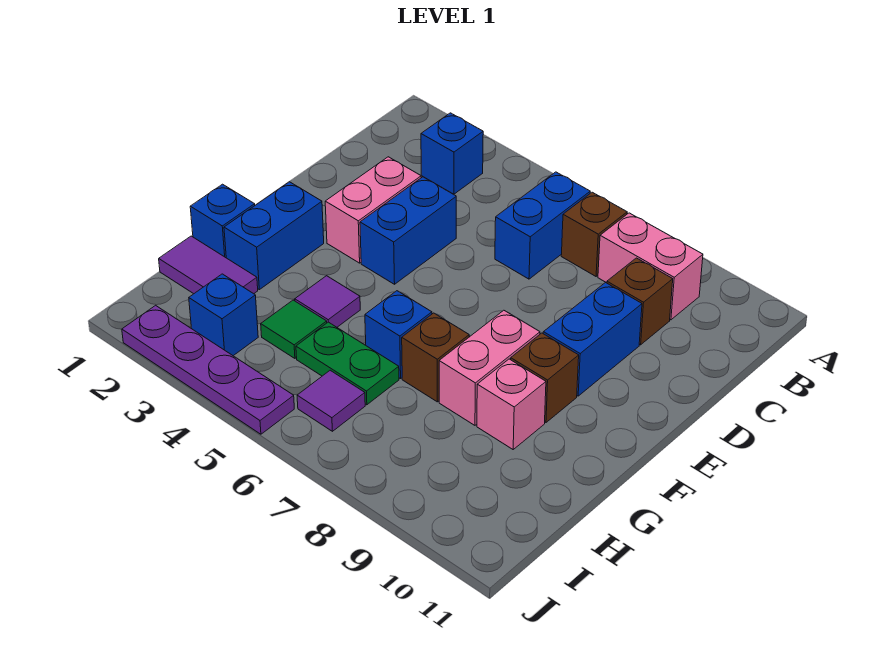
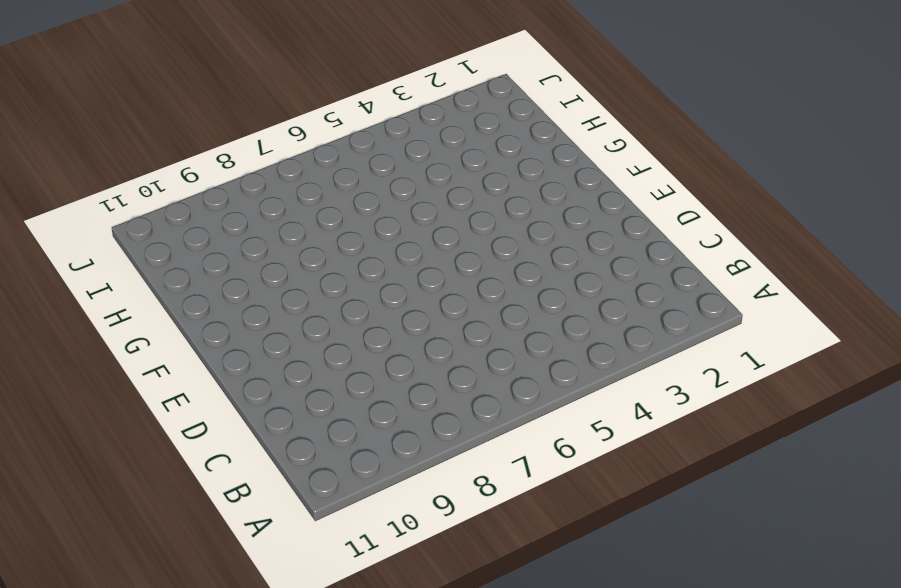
none -> blue brick B3 level 1
none -> blue brick B6:C6 level 1
none -> brown brick B7 level 1

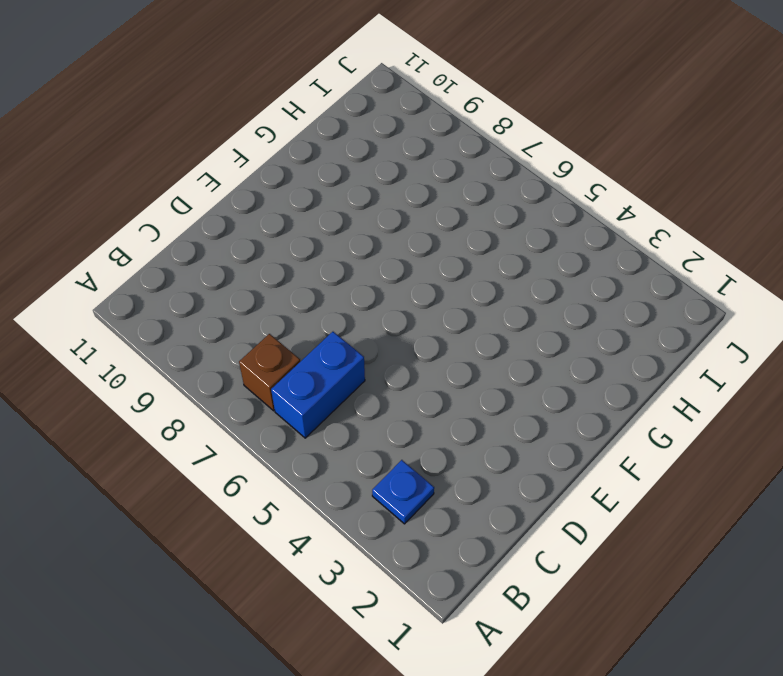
blue plate B3 level 1 -> blue brick B3 level 1
none -> pink brick B8:B9 level 1
none -> brown brick C9 level 1
none -> pink brick D3:E3 level 1

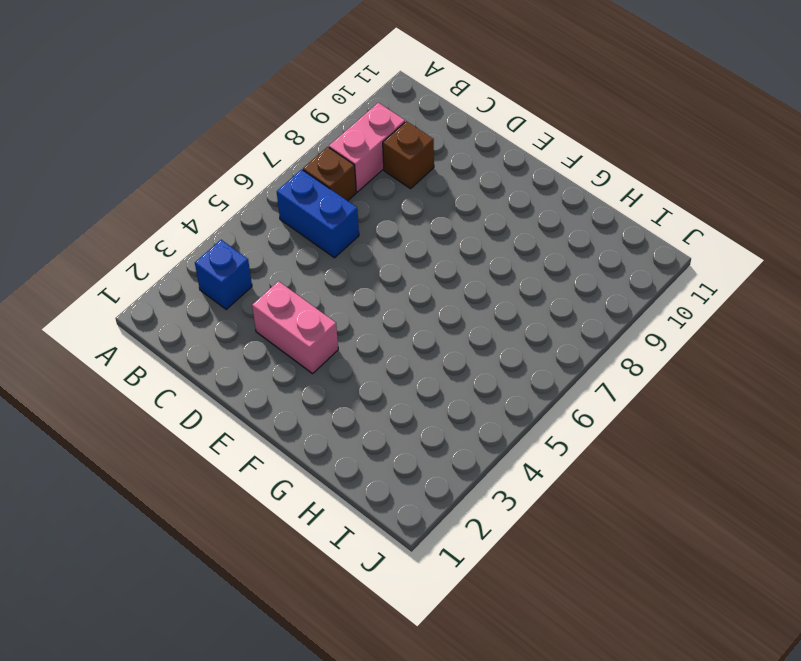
none -> blue brick D4:E4 level 1
none -> blue brick D9:E9 level 1
none -> blue brick F2:G2 level 1

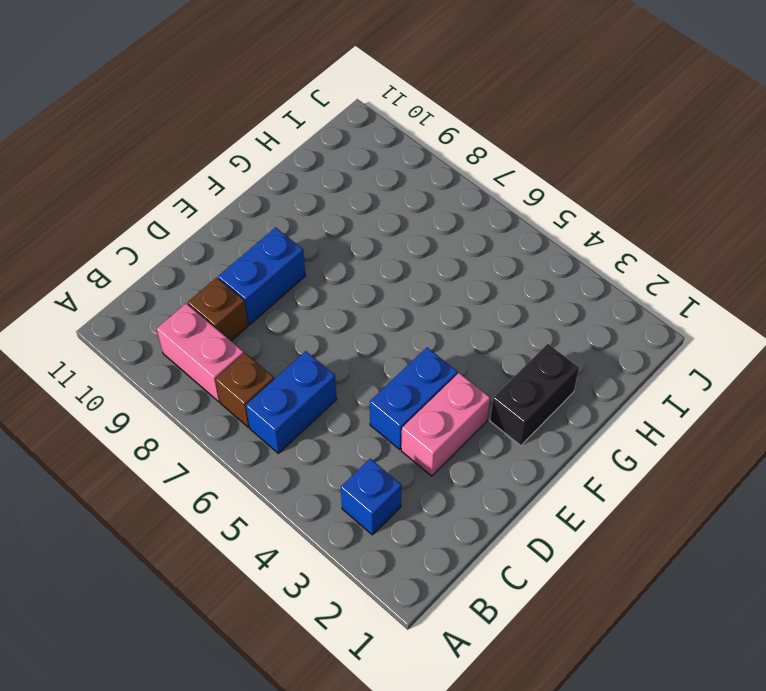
black brick F2:G2 level 1 -> blue brick F2:G2 level 1
none -> pink brick F8:G8 level 1
none -> brown brick F9 level 1
none -> blue brick G1 level 1

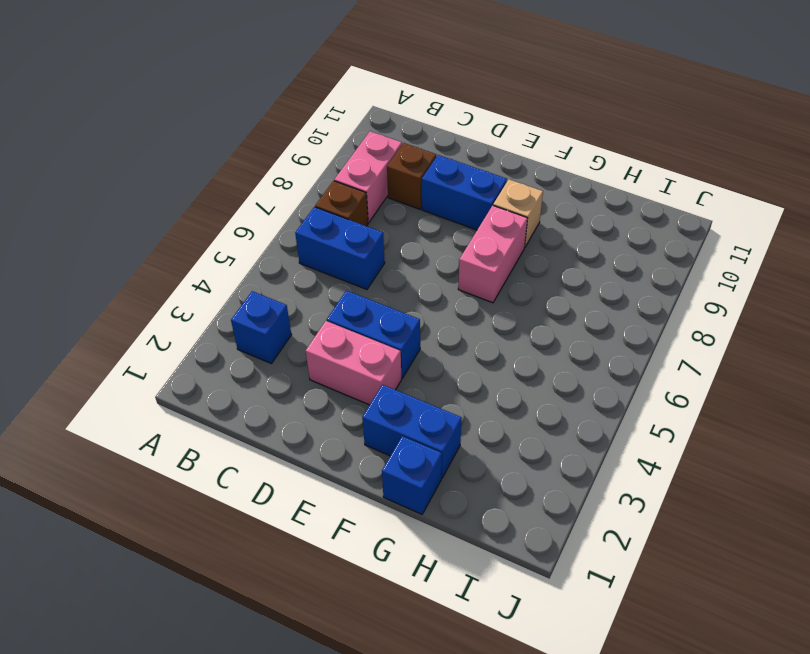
pink brick F7:F8 level 1 -> pink brick F8:G8 level 1
tan brick F9 level 1 -> brown brick F9 level 1
none -> purple tile G4 level 1
none -> blue brick G6 level 1
none -> brown brick G7 level 1

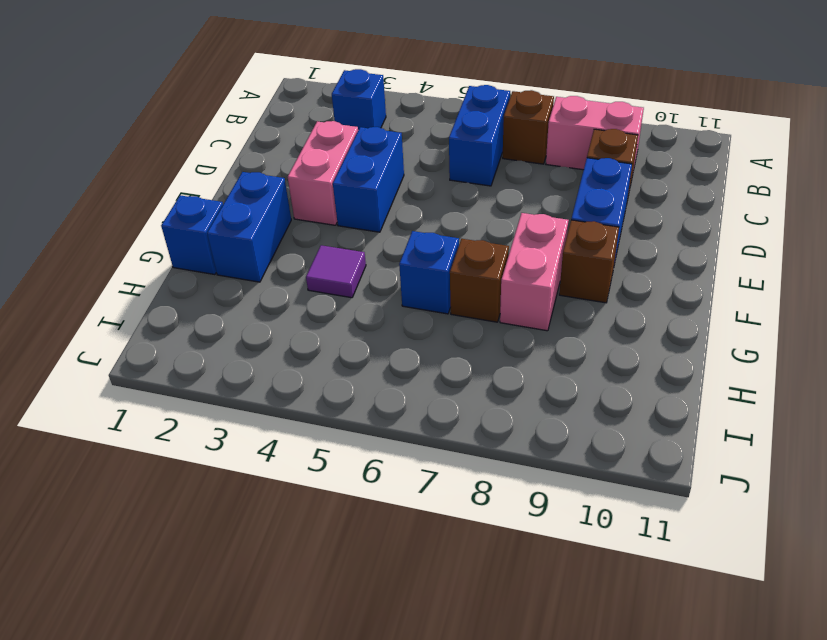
none -> pink brick G9 level 1
none -> purple tile H1:H2 level 1
none -> green tile H4 level 1

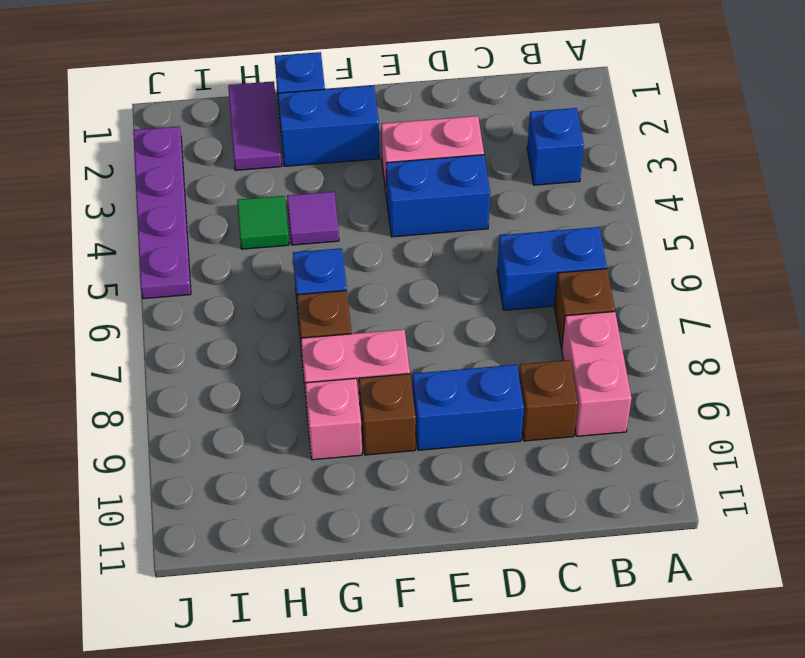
none -> green plate H5:H6 level 1
none -> blue brick I3 level 1
none -> purple tile I6 level 1

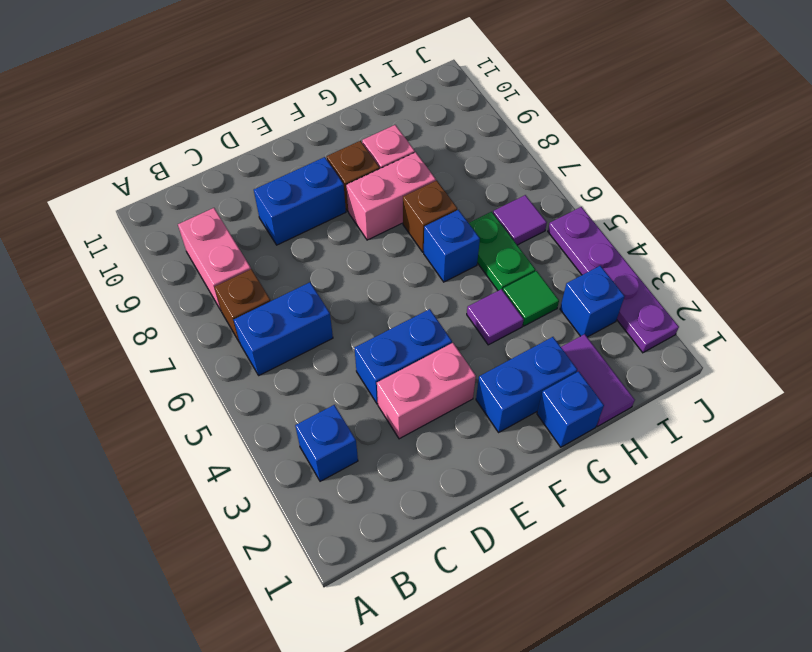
none -> brown brick C9 level 1

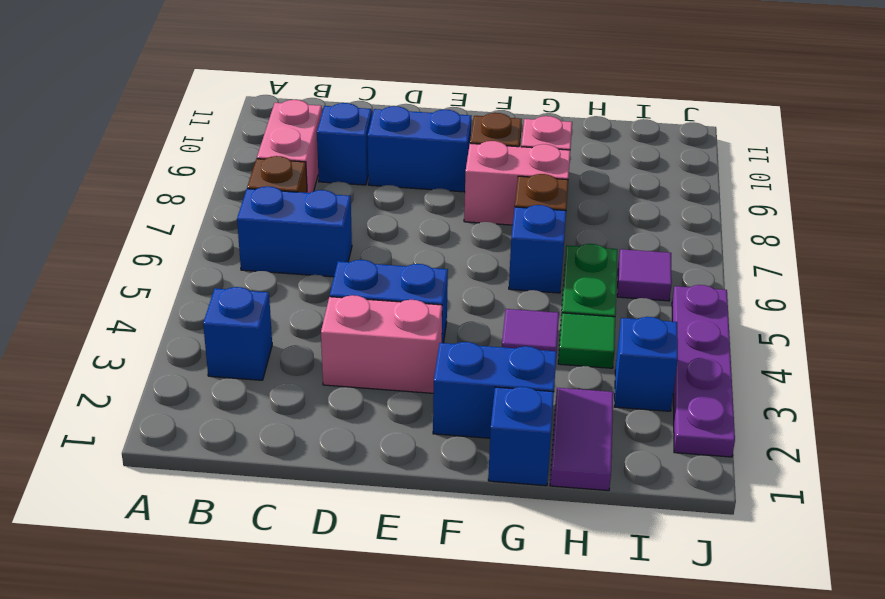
blue brick C9 level 1 -> brown brick C9 level 1

